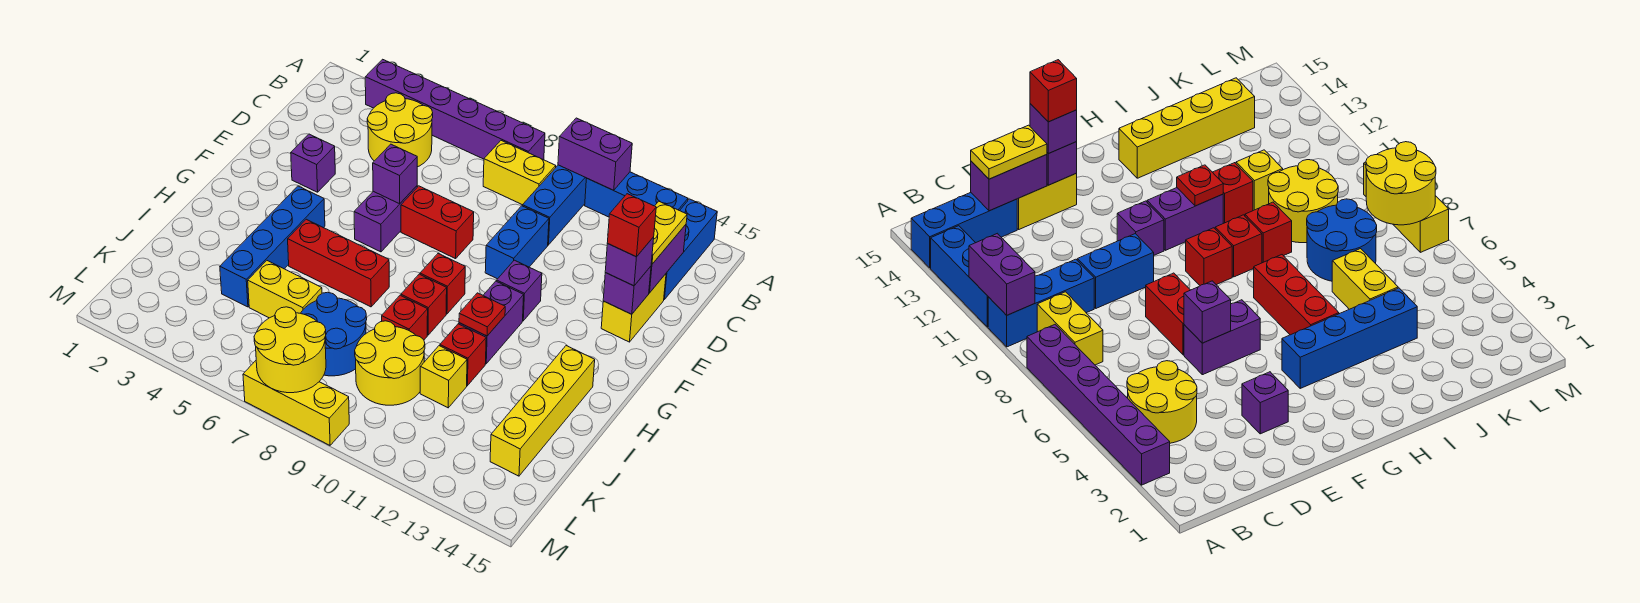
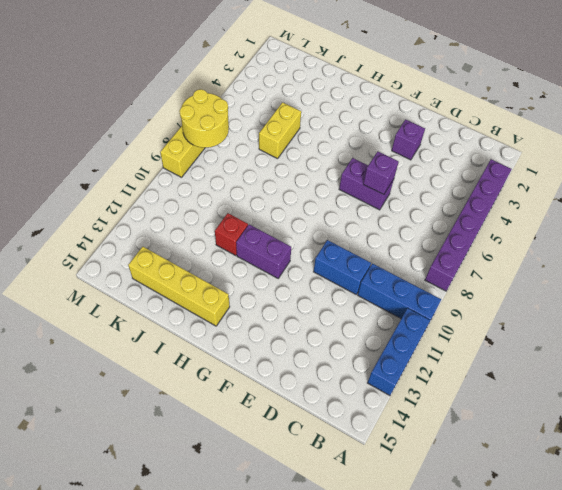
none -> blue brick A14:C14 level 1
none -> yellow round brick B4:C5 level 1
none -> yellow brick B8:B9 level 1
none -> yellow brick D14:E14 level 1

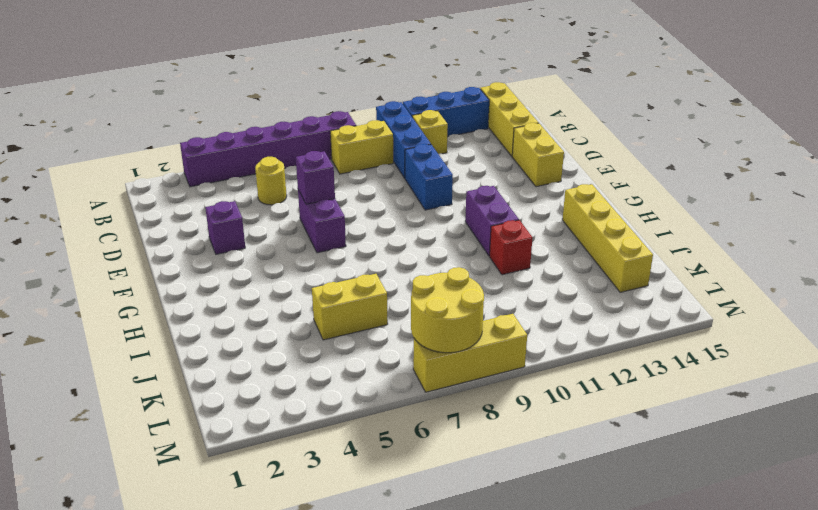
yellow brick A14:C14 level 1 -> blue brick A14:C14 level 1
yellow brick B11 level 1 -> yellow brick J11 level 1
yellow round brick C5 level 1 -> yellow round brick B4:C5 level 1
none -> red brick E7:E8 level 1
none -> purple brick F11 level 1
none -> blue brick G4:J4 level 1
none -> red brick G9 level 1

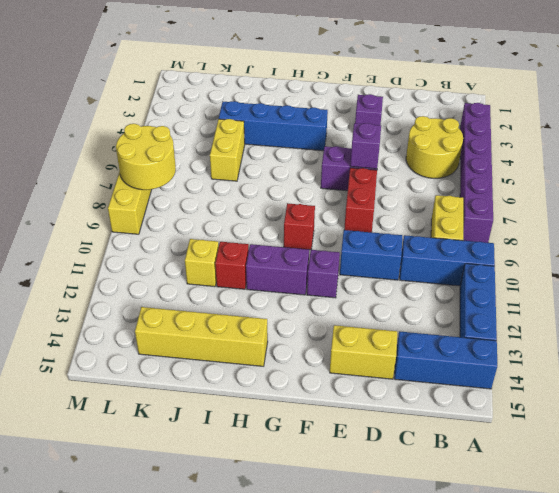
none -> red brick H5:H7 level 1
none -> red brick H9 level 1
none -> red brick I9 level 1
none -> blue round brick J7:K8 level 1

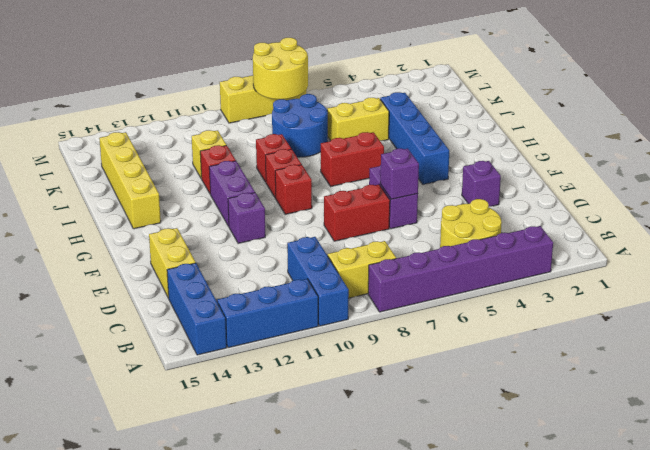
red brick H6:H7 level 1 -> red brick H5:H7 level 1
none -> blue brick D10:E10 level 1
none -> yellow round brick J9:K10 level 1
none -> purple brick A10:A11 level 2
none -> purple brick C14:D14 level 2

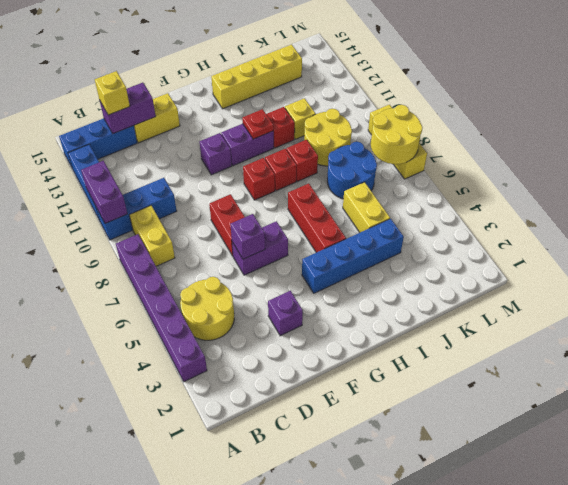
yellow brick C14 level 3 -> yellow plate C14:D14 level 3
none -> blue brick D10:E10 level 1
none -> purple brick E14 level 2
none -> purple brick E14 level 3
none -> red brick E14 level 4

